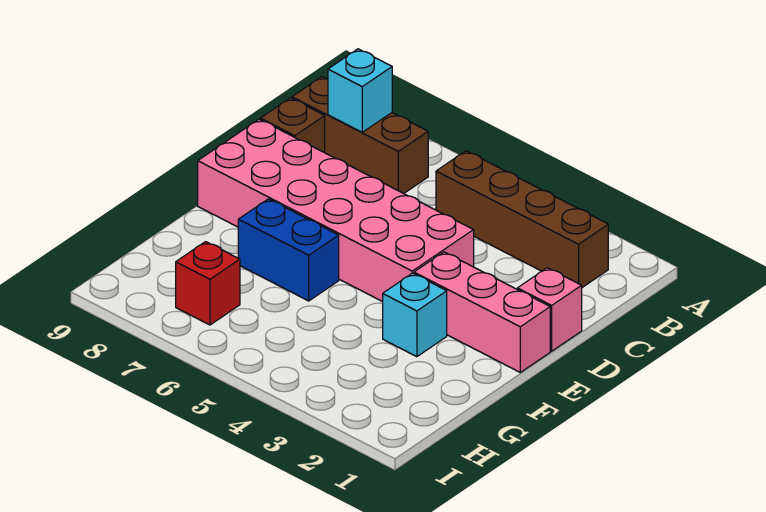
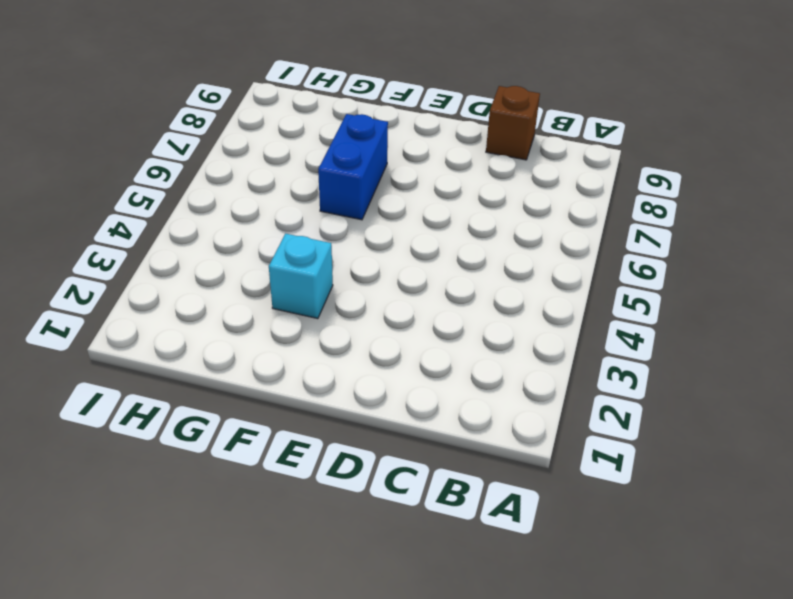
none -> brown brick B2:B5 level 1
none -> brown brick B7:B9 level 1

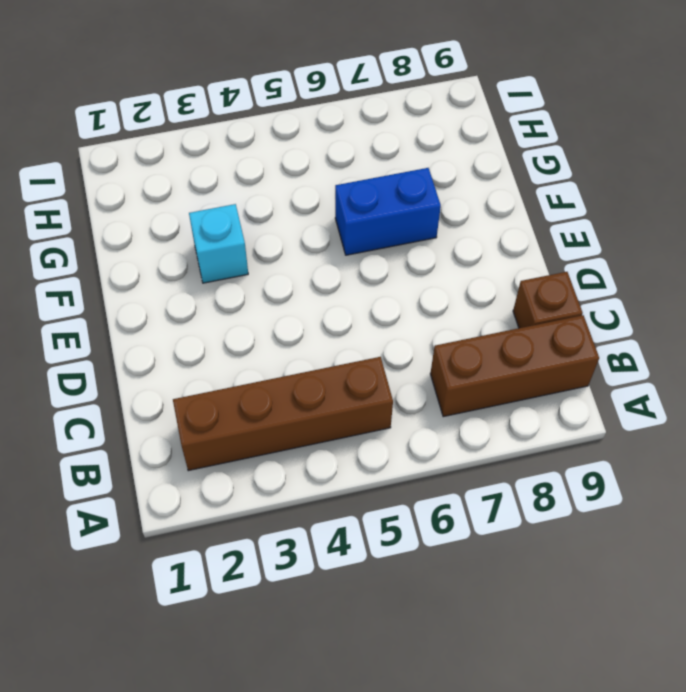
none -> pink brick D1 level 1
none -> pink brick D4:E9 level 1

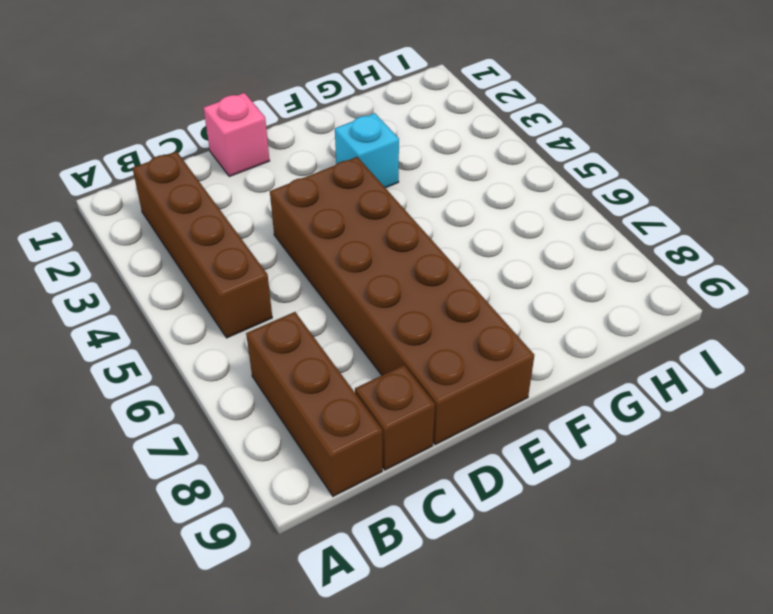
brown brick D4:E9 level 1 -> pink brick D4:E9 level 1
none -> pink brick E1:E3 level 1
none -> blue brick F6:F7 level 1

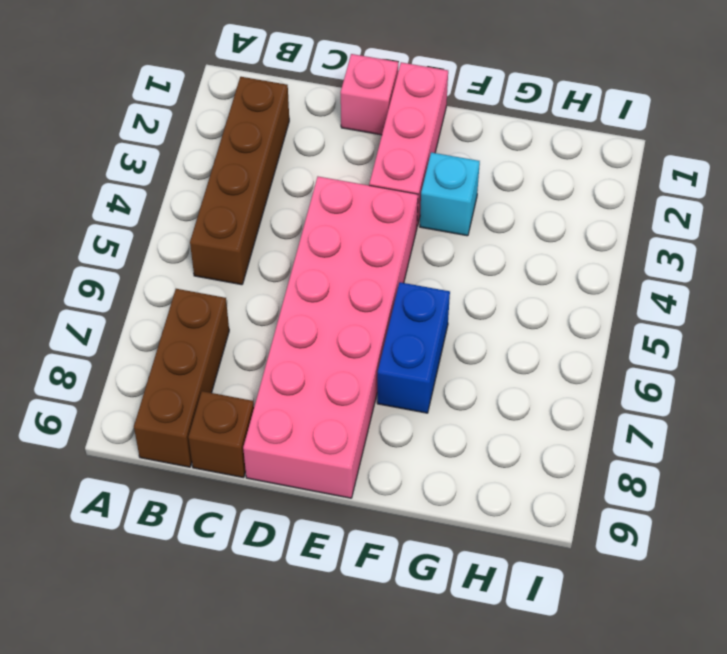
none -> red brick H7 level 1
none -> cyan brick B8 level 2

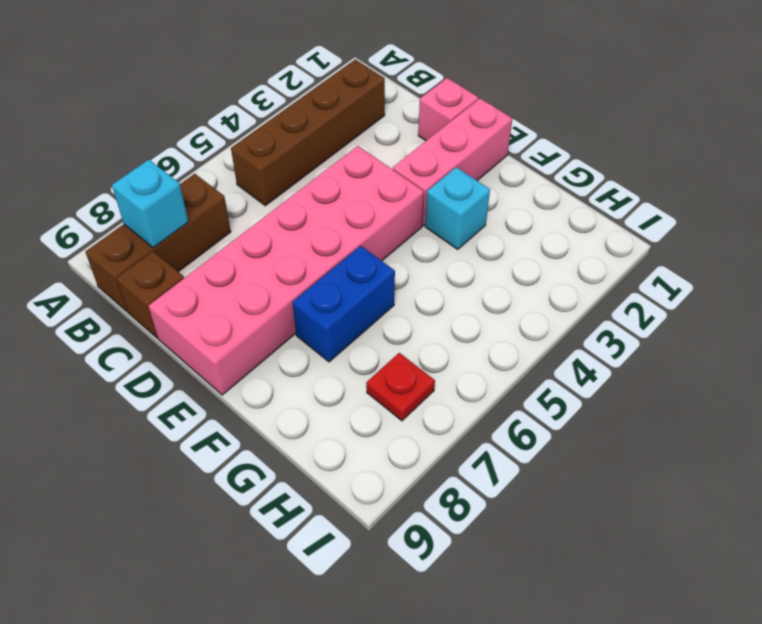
red plate H7 level 1 -> red brick H7 level 1

